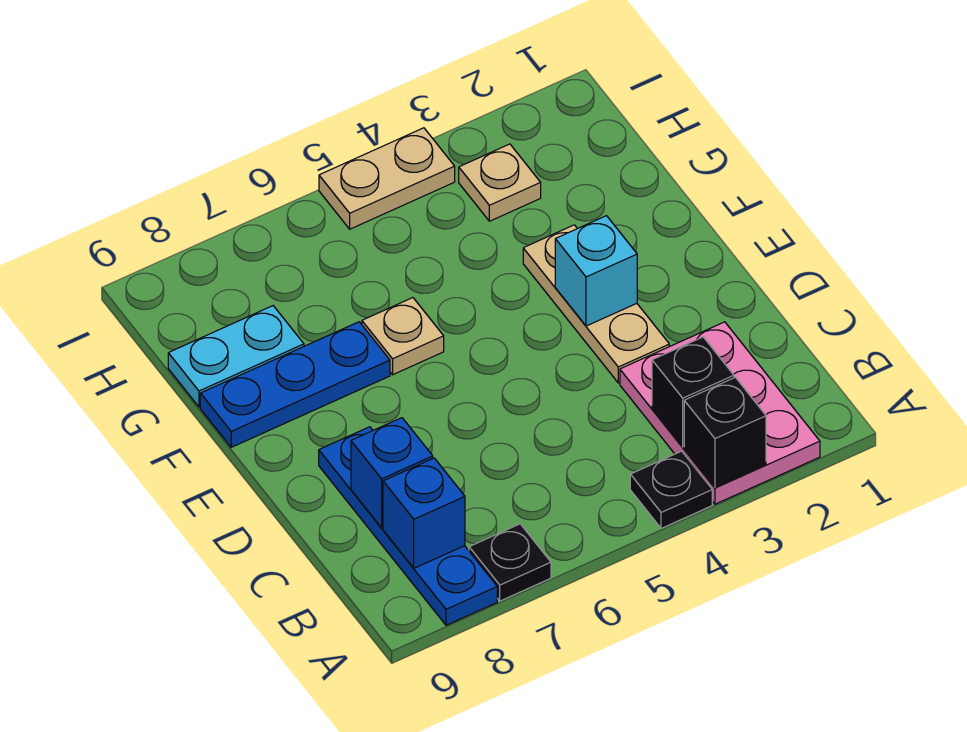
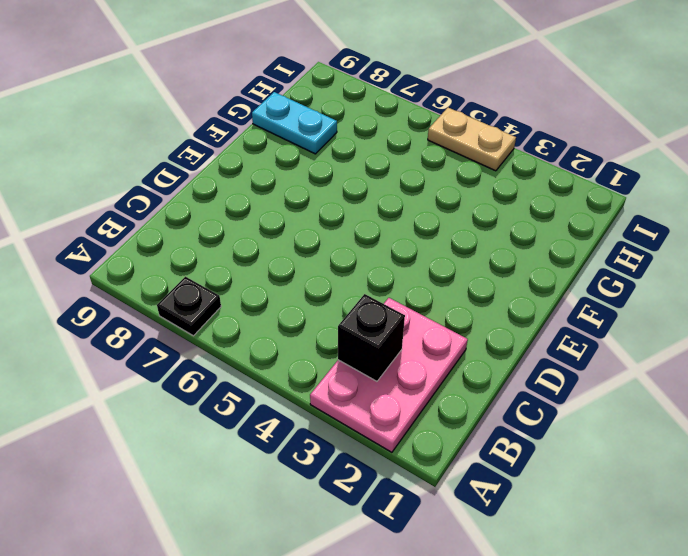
none -> black plate A4 level 1
none -> blue plate A8:D8 level 1
none -> tan plate D3:F3 level 1

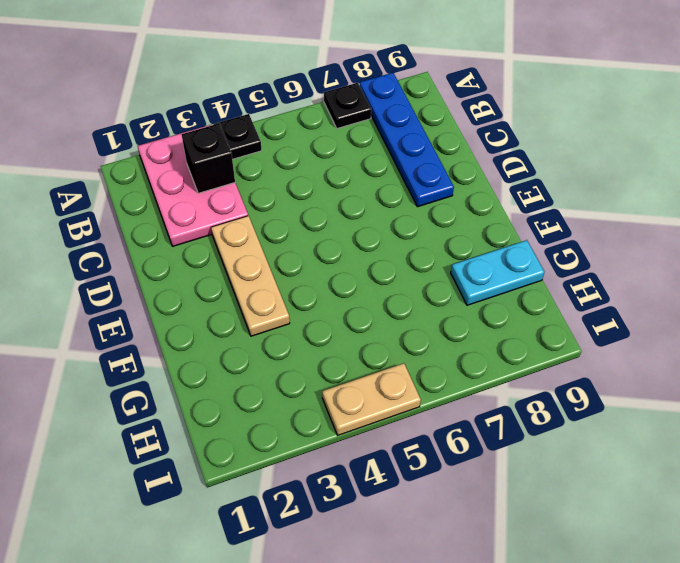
none -> tan plate F6 level 1
none -> blue plate F7:F9 level 1
none -> tan plate H3 level 1

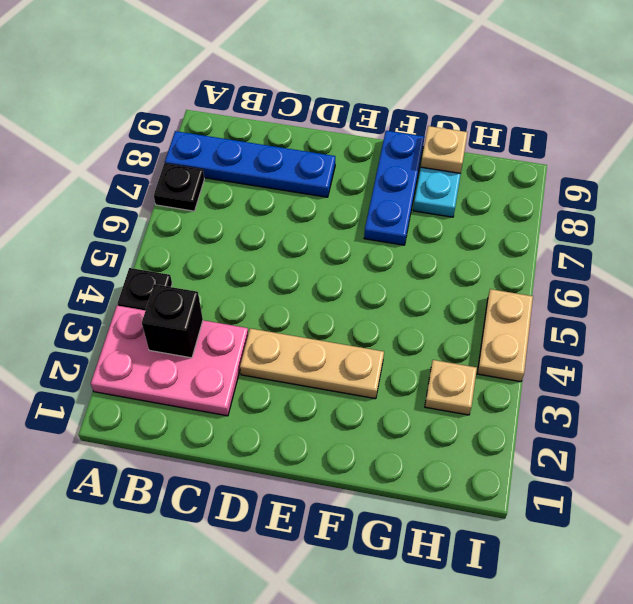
tan plate G9 level 2 -> tan plate F6 level 1
none -> black brick A3 level 2
none -> blue brick B8 level 2
none -> blue brick C8 level 2

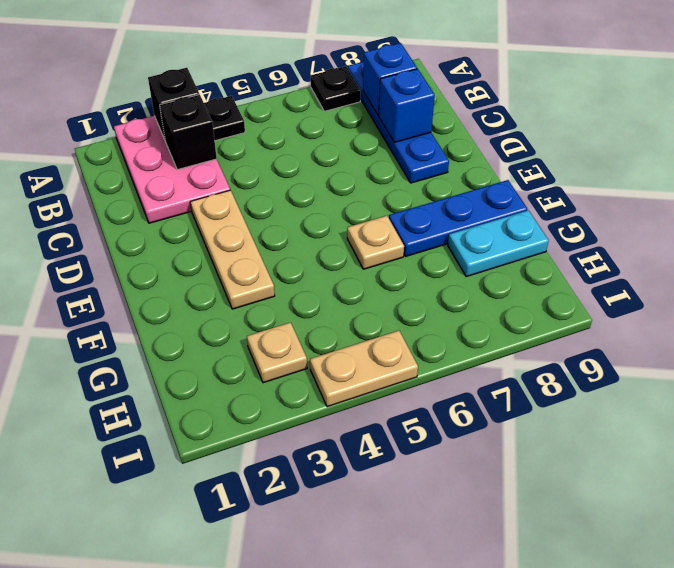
none -> cyan brick E3 level 2

